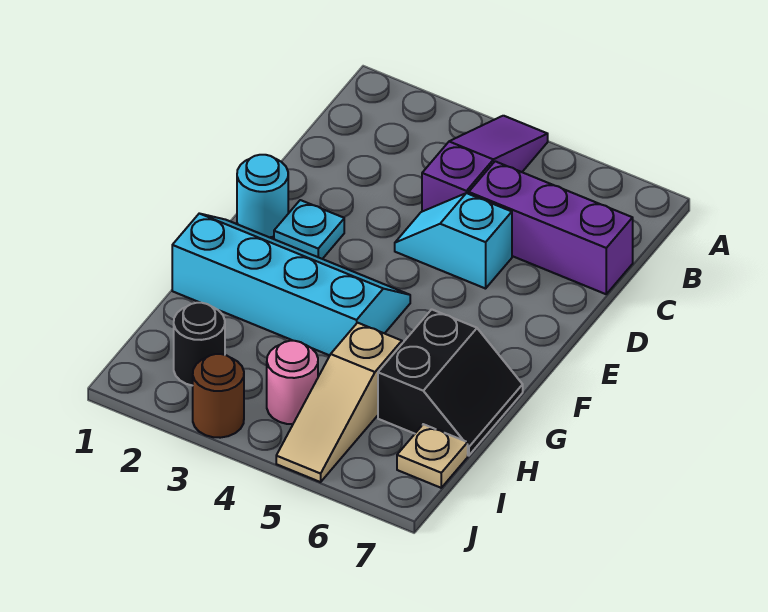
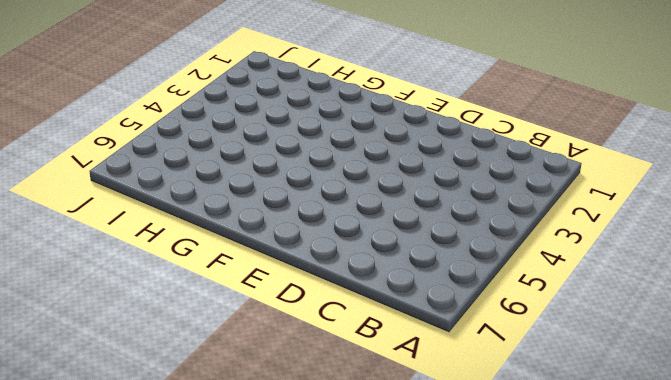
none -> purple slope A4:C4 level 1 top C
none -> purple brick C5:C7 level 1
none -> cyan slope D4:D5 level 1 top 5

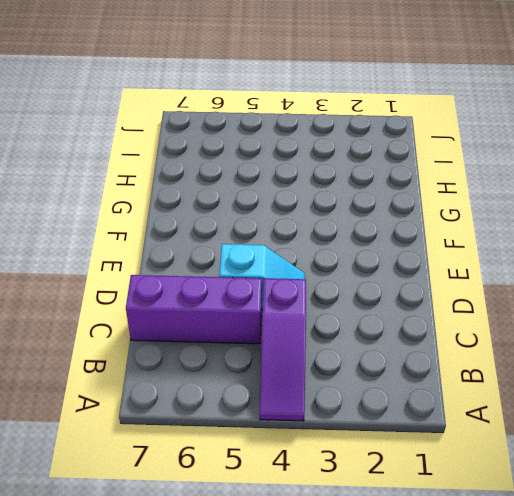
none -> cyan round brick E1 level 1
none -> cyan plate E2 level 1
none -> cyan slope F1:G4 level 1 top G

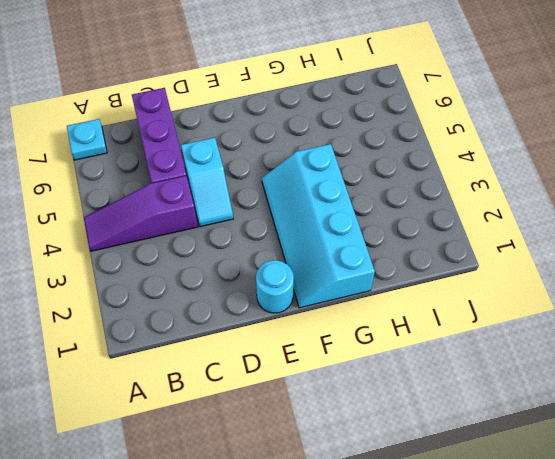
cyan plate A7 level 1 -> cyan plate E2 level 1
none -> black slope G6:H7 level 1 top 6
none -> tan slope H5:J5 level 1 top H
none -> black round brick I2 level 1

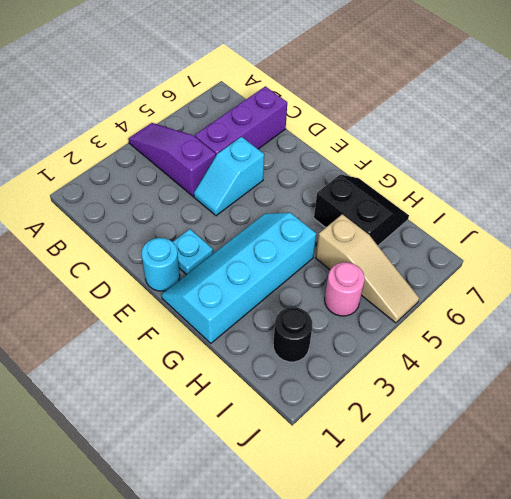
none -> tan plate I7 level 1
none -> brown round brick J3 level 1

